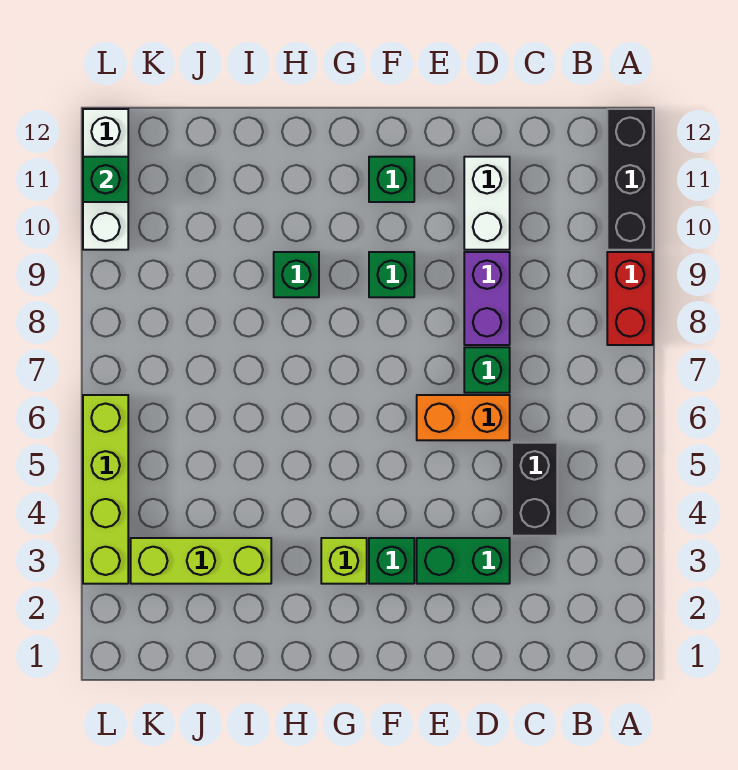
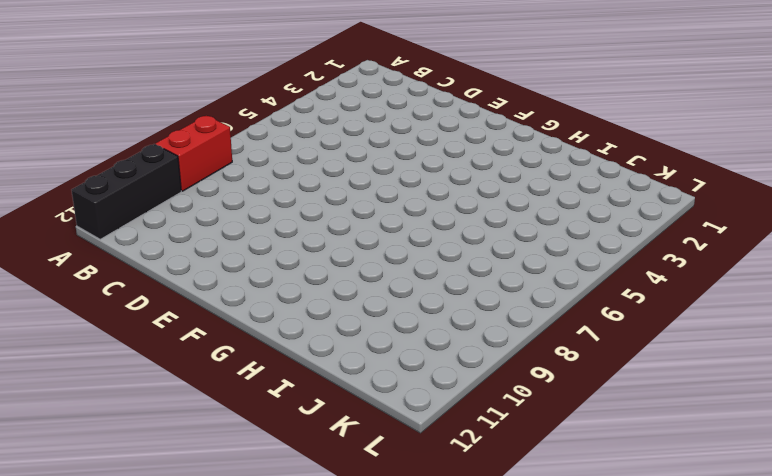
none -> black brick C4:C5 level 1
none -> green brick D3:E3 level 1
none -> orange brick D6:E6 level 1

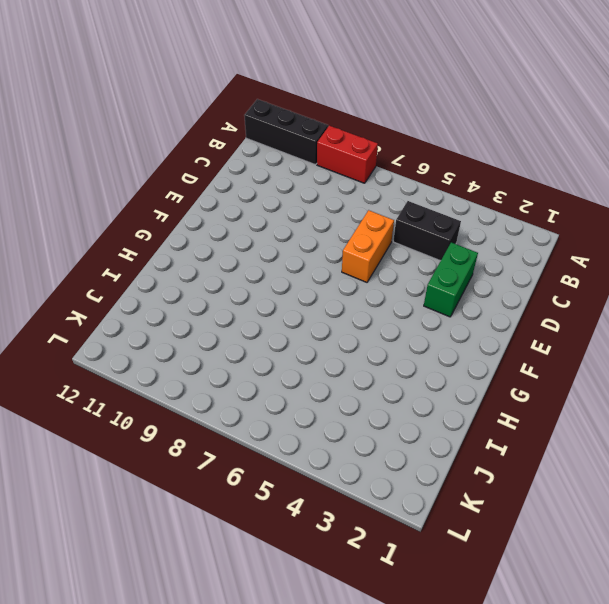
none -> green brick D7 level 1
none -> purple brick D8:D9 level 1
none -> white brick D10:D11 level 1

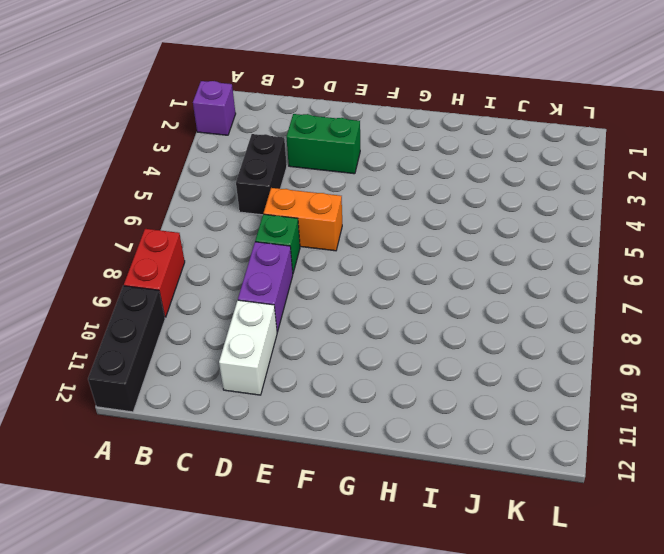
purple brick A2 level 1 -> none
none -> green brick F3 level 1
none -> green brick F9 level 1
none -> green brick F11 level 1

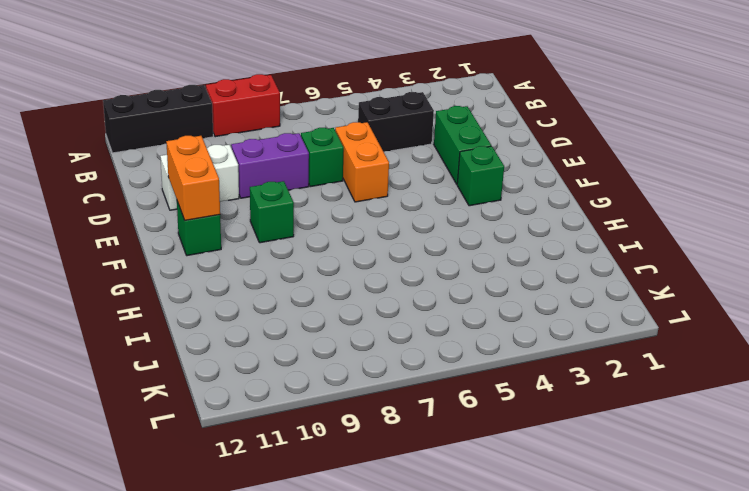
orange brick E11:F11 level 2 -> none
none -> lime brick G3 level 1
none -> green brick H9 level 1
none -> lime brick I3:K3 level 1

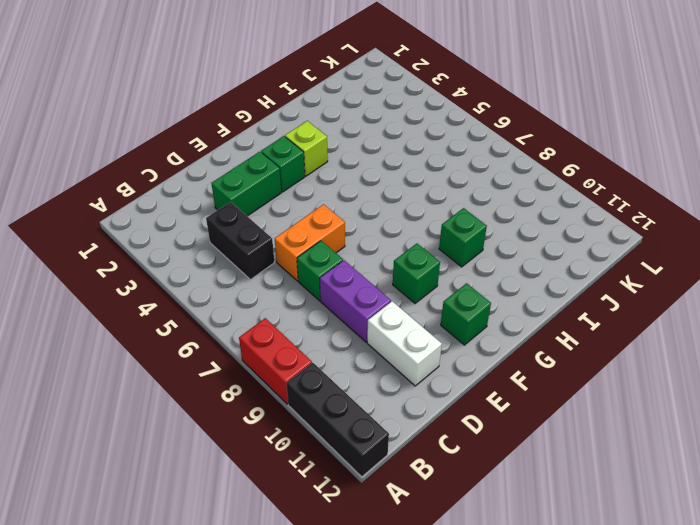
none -> lime brick I3:K3 level 1
none -> lime brick L3:L6 level 1
none -> white brick L10:L12 level 1

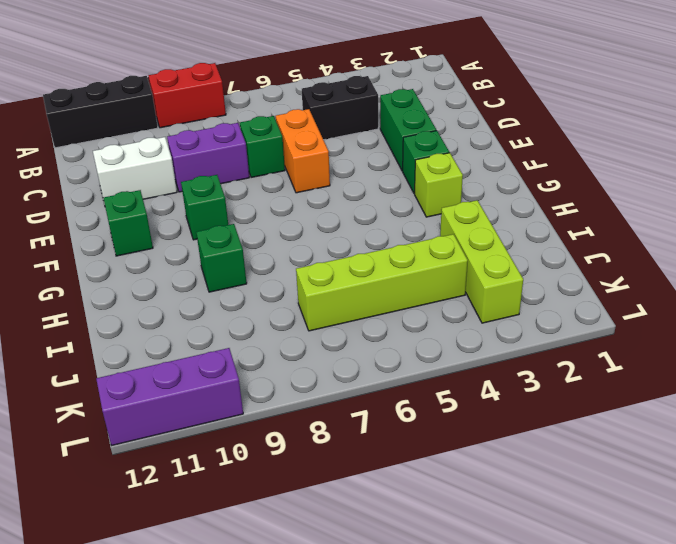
lime brick J4:J7 level 1 -> lime brick L3:L6 level 1
purple brick L10:L12 level 1 -> white brick L10:L12 level 1
none -> green brick L11 level 2

